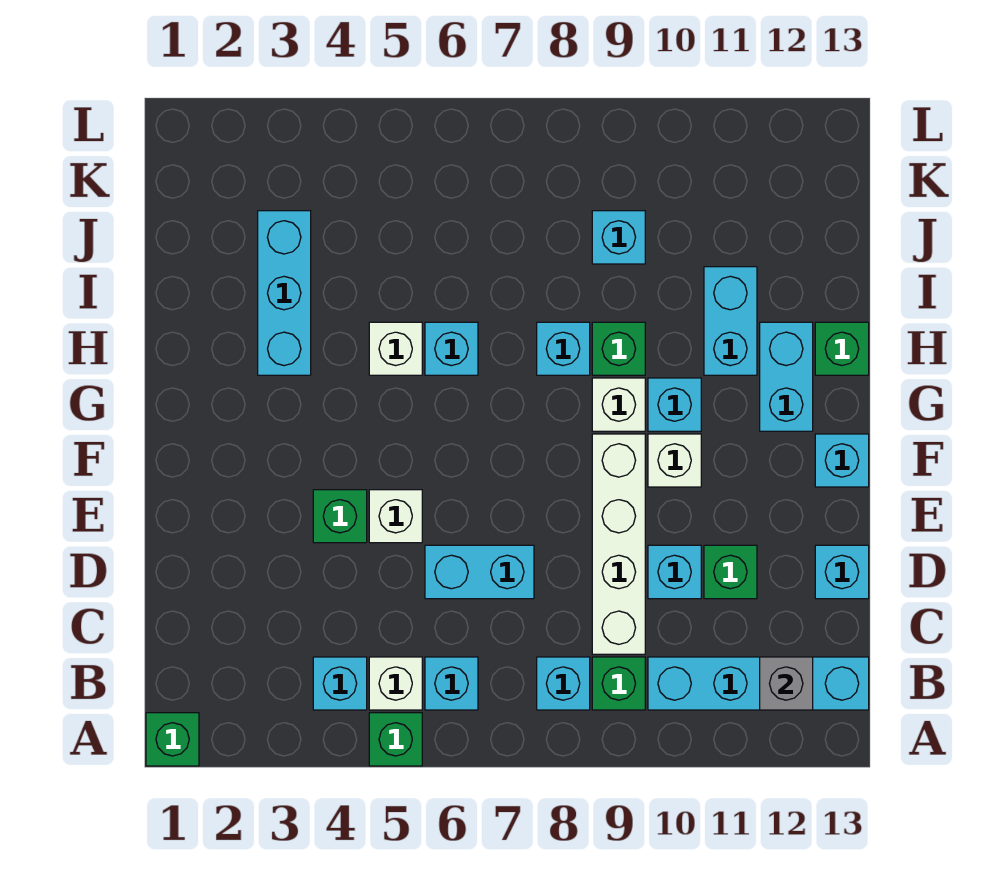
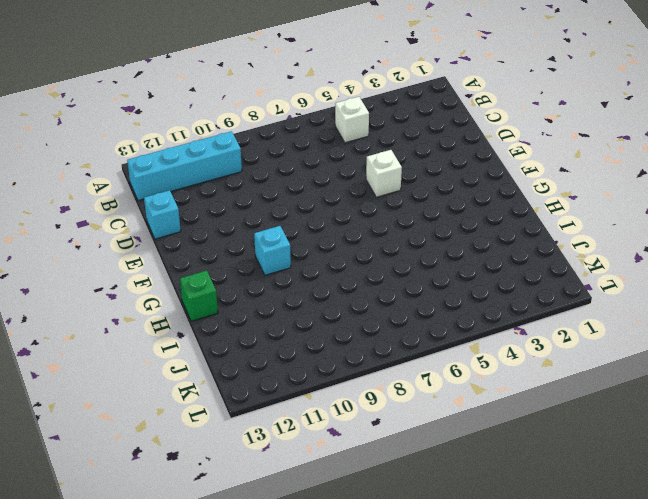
none -> green brick A1 level 1
none -> green brick A5 level 1
none -> cyan brick B4 level 1

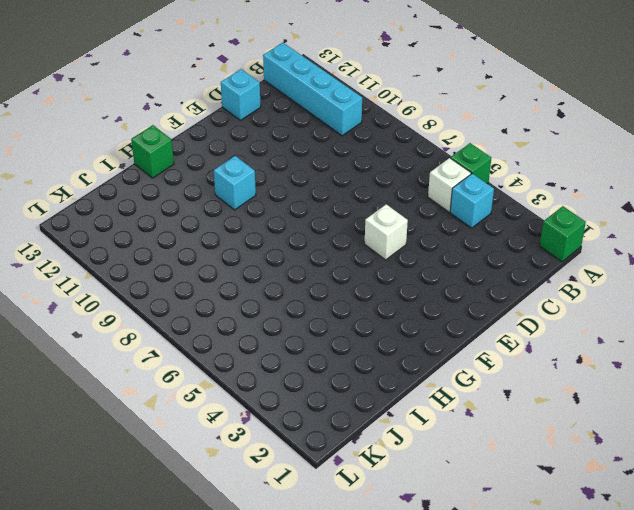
none -> cyan brick B6 level 1
none -> cyan brick B8 level 1
none -> green brick B9 level 1

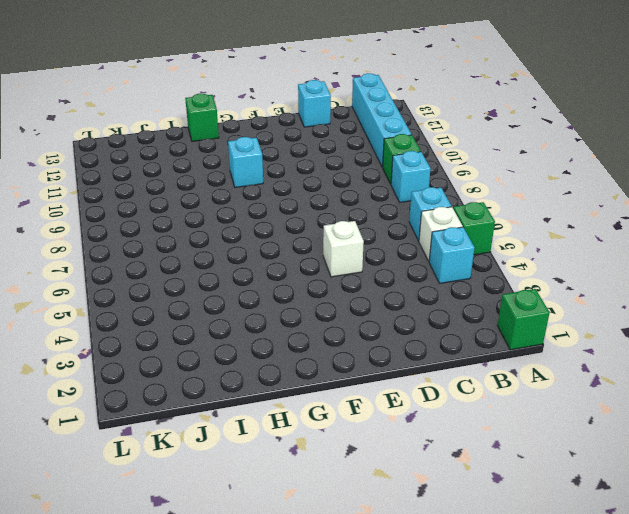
none -> white brick C9:F9 level 1
none -> cyan brick D6:D7 level 1
none -> cyan brick D10 level 1

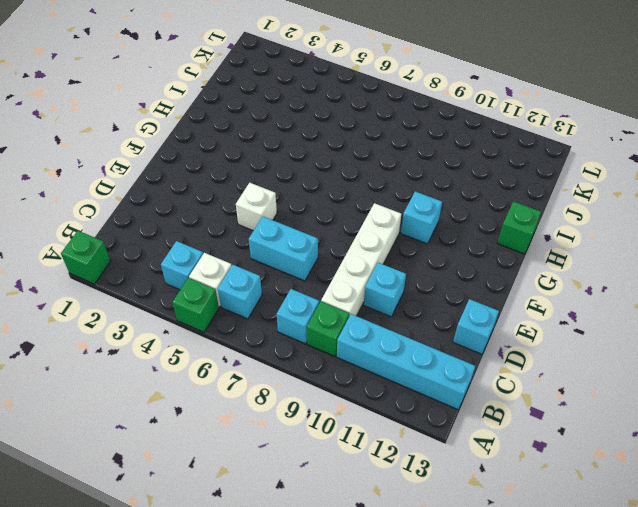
none -> green brick D11 level 1
none -> green brick E4 level 1
none -> white brick F10 level 1

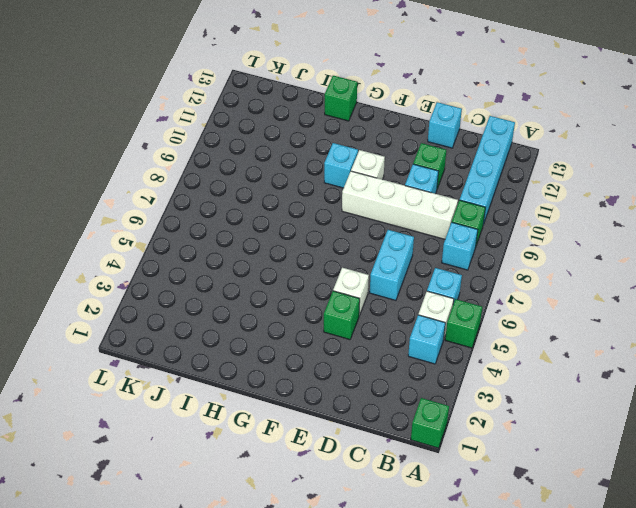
none -> cyan brick F13 level 1
none -> white brick G9 level 1
none -> cyan brick G12:H12 level 1

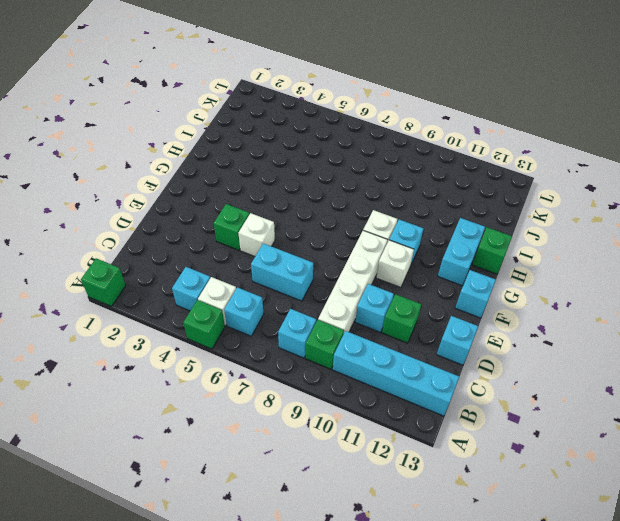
none -> cyan brick H3:J3 level 1
none -> white brick H5 level 1
none -> cyan brick H6 level 1

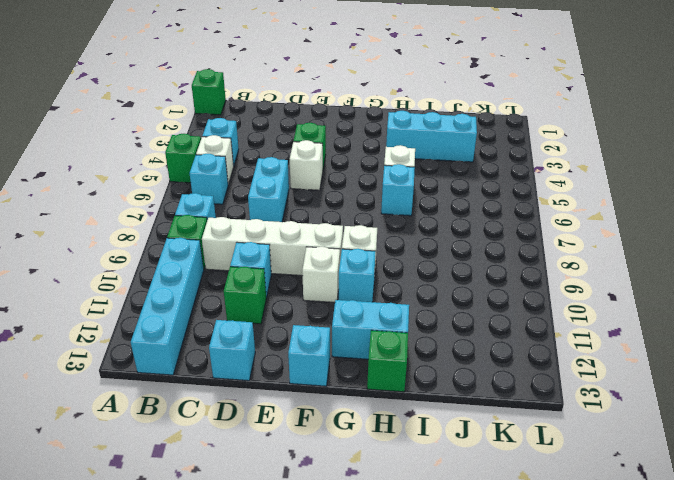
none -> cyan brick H8 level 1
none -> green brick H9 level 1
none -> cyan brick H11:I11 level 1

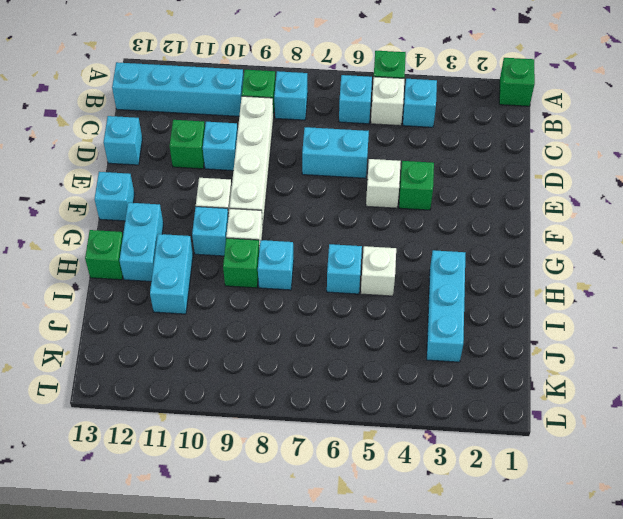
none -> cyan brick J9 level 1
none -> grey brick B12 level 2

